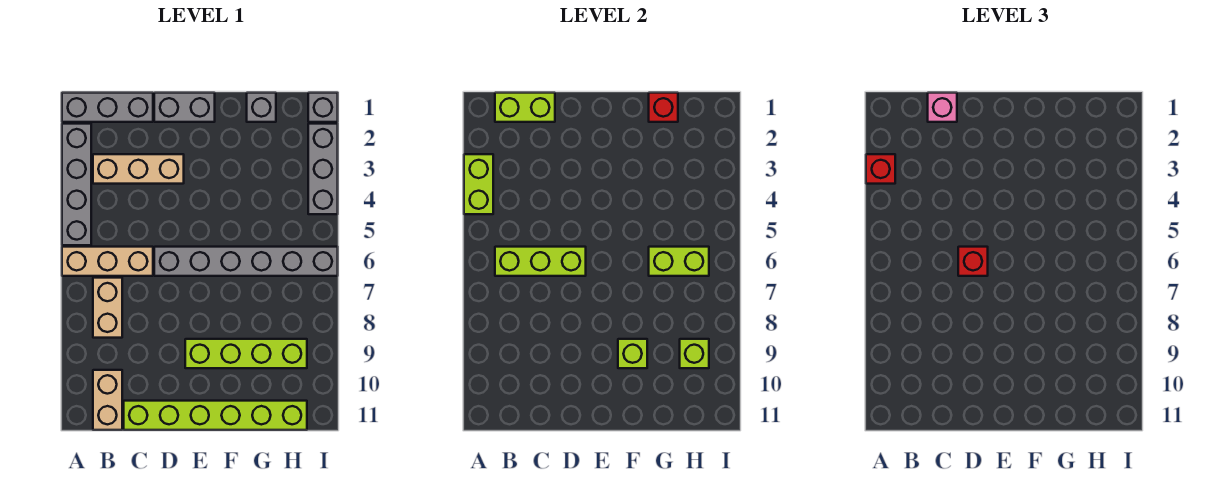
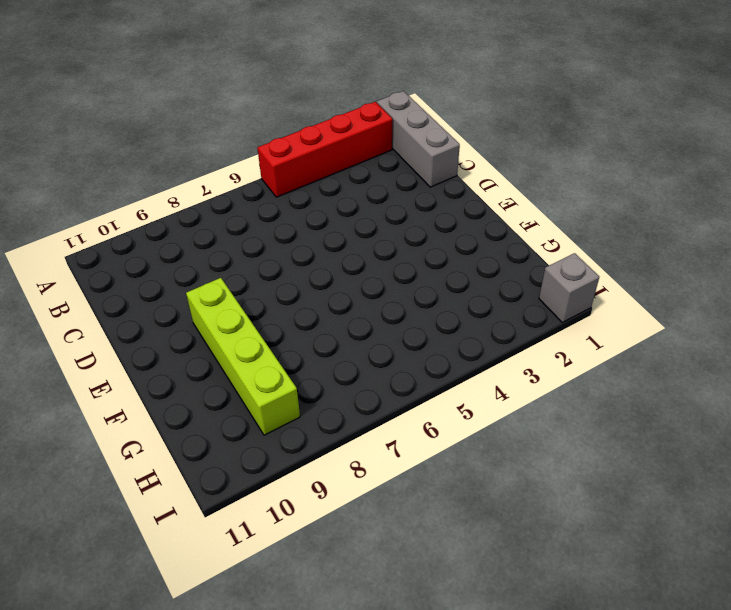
red brick A2:A5 level 1 -> grey brick A2:A5 level 1
none -> tan brick A6:C6 level 1
none -> tan brick B3:D3 level 1
none -> tan brick B7:B8 level 1

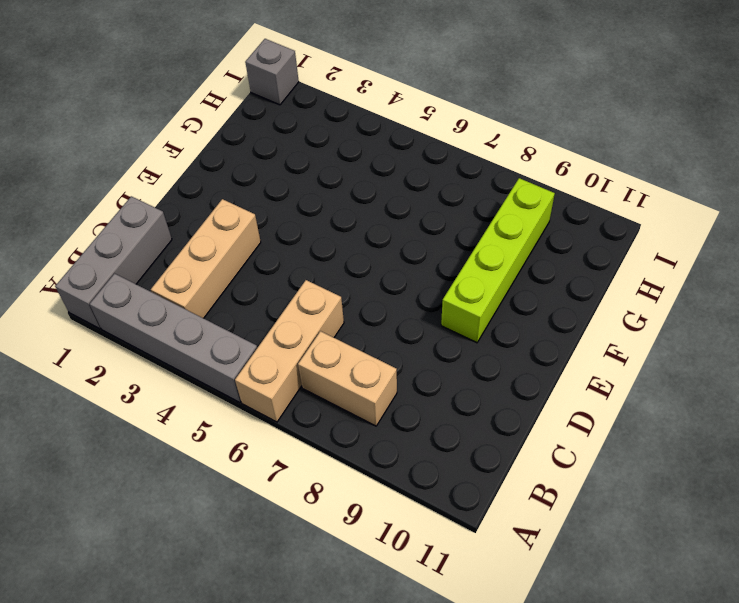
none -> tan brick B10:B11 level 1
none -> lime brick C11:H11 level 1
none -> grey brick D1:E1 level 1

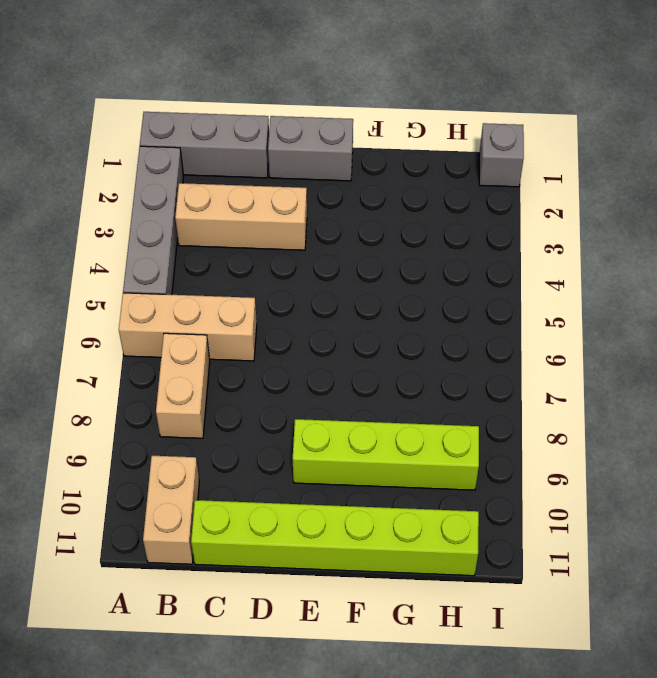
none -> grey brick D6:I6 level 1
none -> grey brick G1 level 1
none -> grey brick I2:I4 level 1

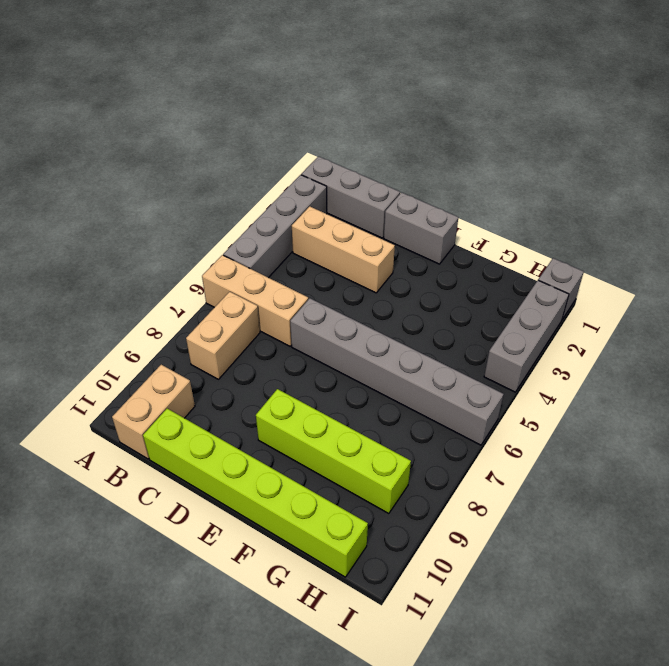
none -> grey brick G1 level 1
none -> lime brick A3:A4 level 2
none -> lime brick B1:C1 level 2

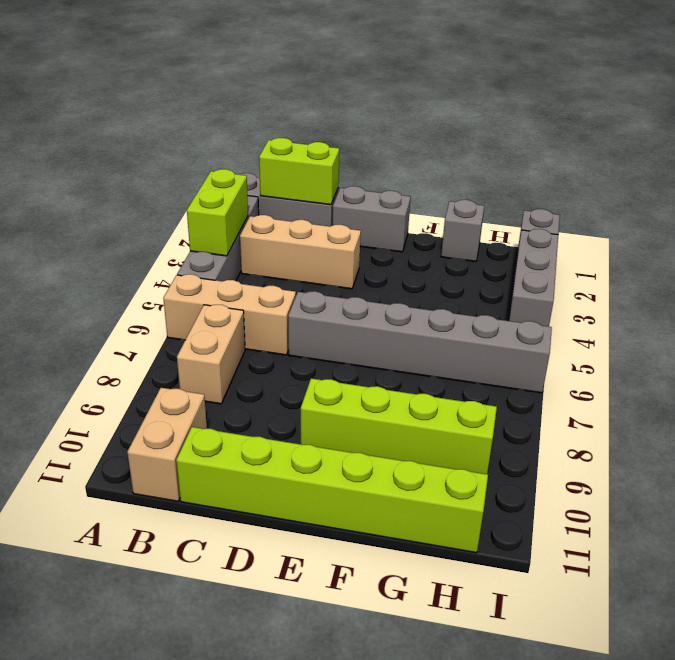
none -> lime brick B6:D6 level 2
none -> lime brick F9 level 2
none -> red brick G1 level 2

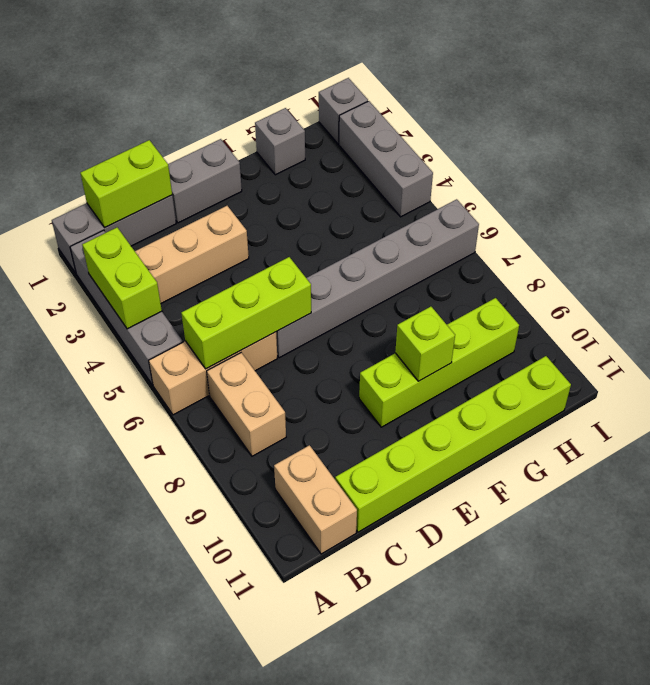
none -> red brick G1 level 2
none -> lime brick G6:H6 level 2
none -> lime brick H9 level 2

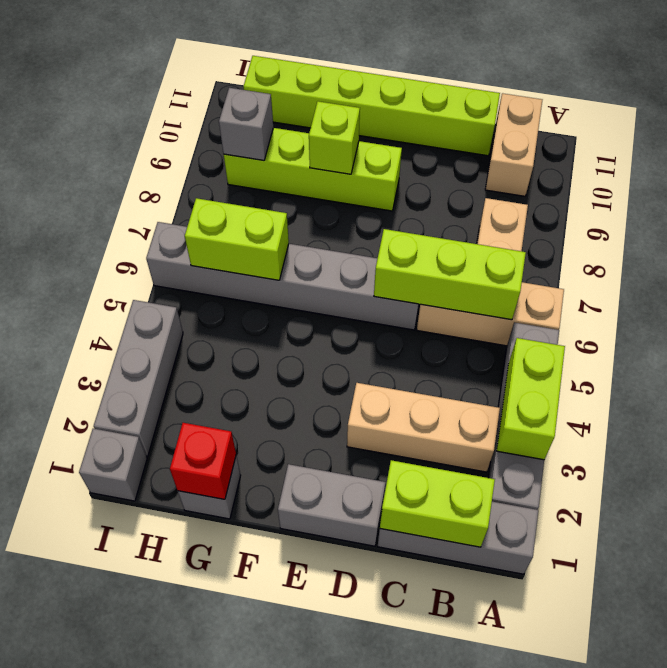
grey brick H9 level 2 -> lime brick H9 level 2
none -> red brick A3 level 3
none -> pink brick C1 level 3
none -> red brick D6 level 3

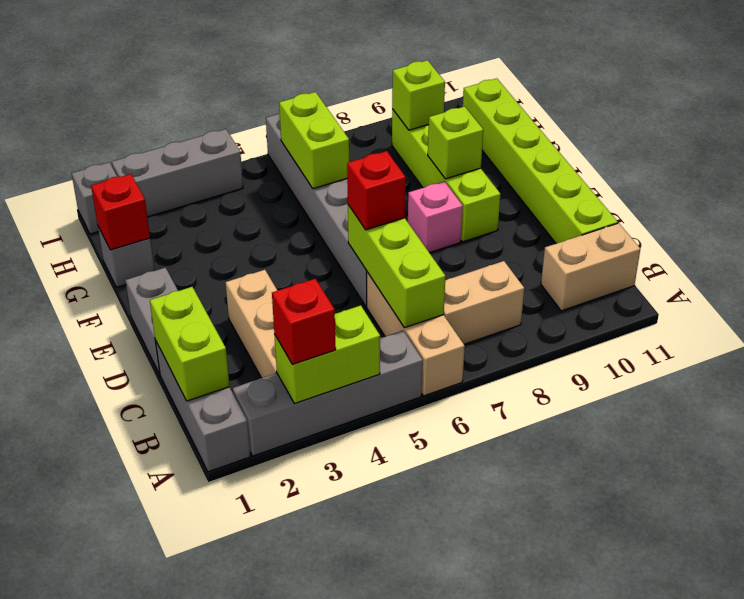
pink brick E8 level 1 -> pink brick C1 level 3

